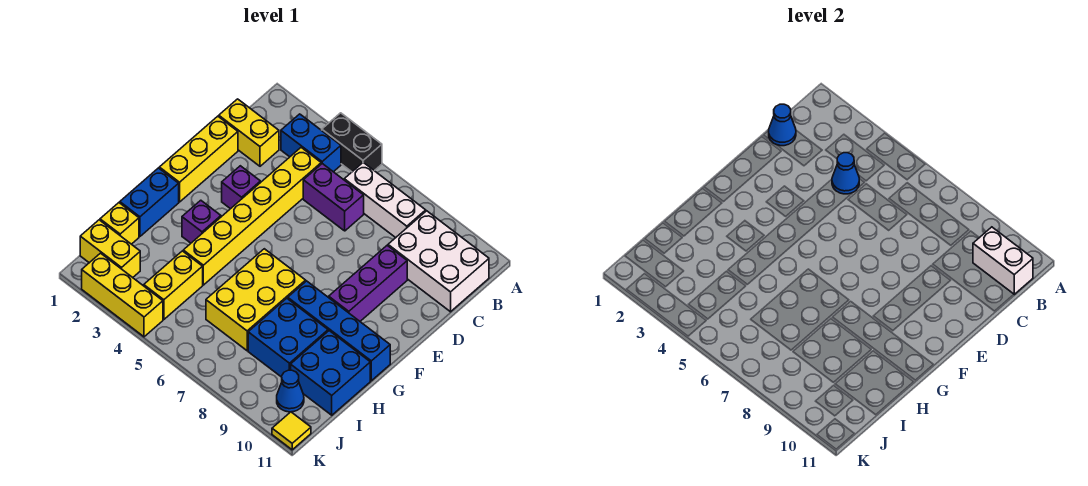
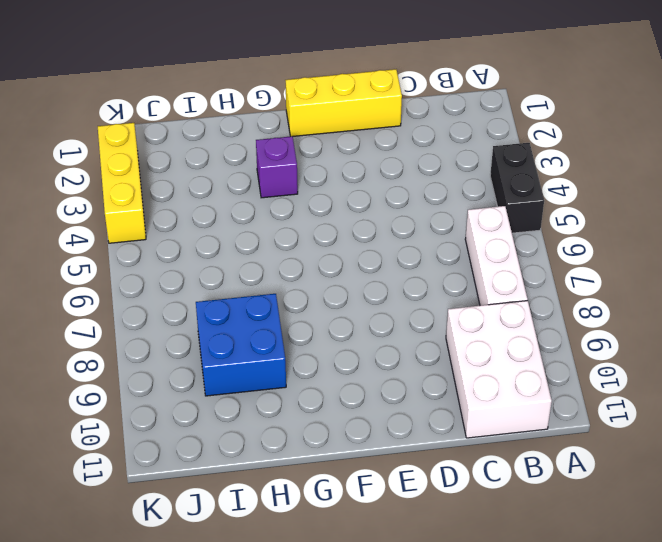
none -> blue brick B3:B4 level 1
none -> yellow brick C1:C2 level 1
none -> yellow brick C4:H4 level 1

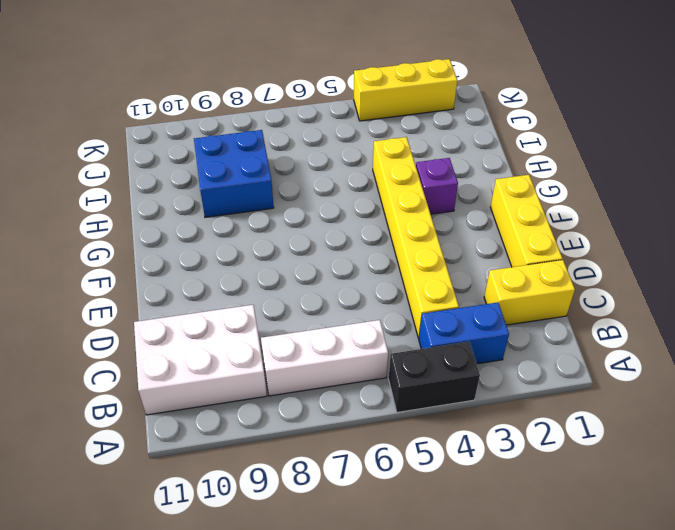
none -> purple brick C5:C6 level 1
none -> purple brick D9:F9 level 1
none -> purple brick E3 level 1

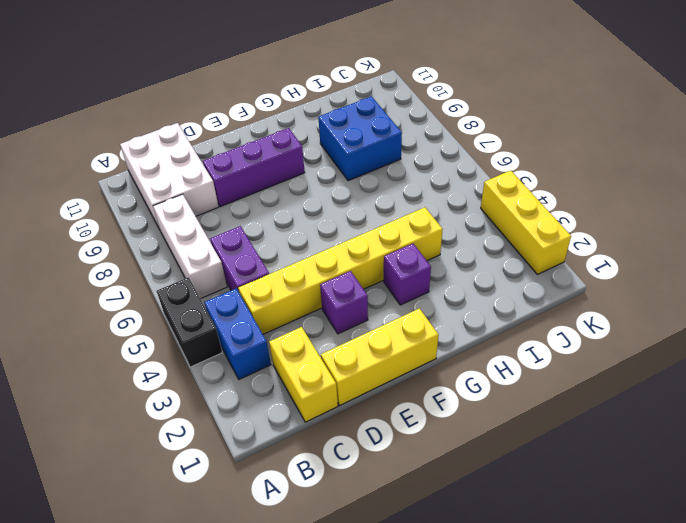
none -> blue brick G1:H1 level 1
none -> yellow brick G6:I7 level 1
none -> blue brick G8:G11 level 1

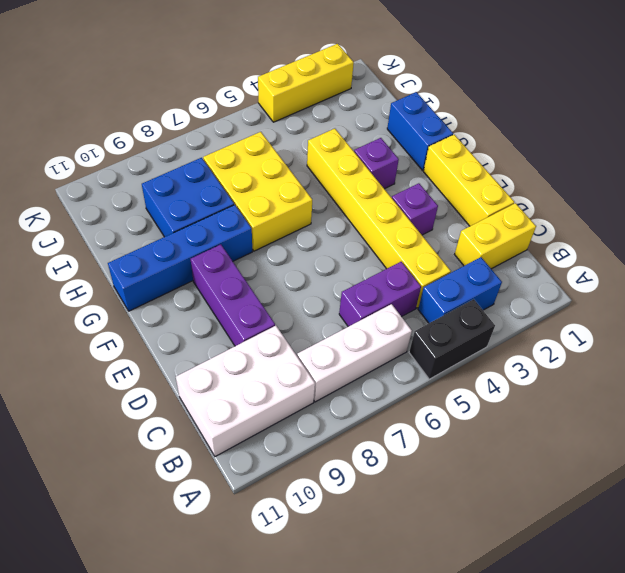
none -> blue brick H10:I11 level 1
none -> yellow brick I1 level 1
none -> yellow brick I4:J4 level 1

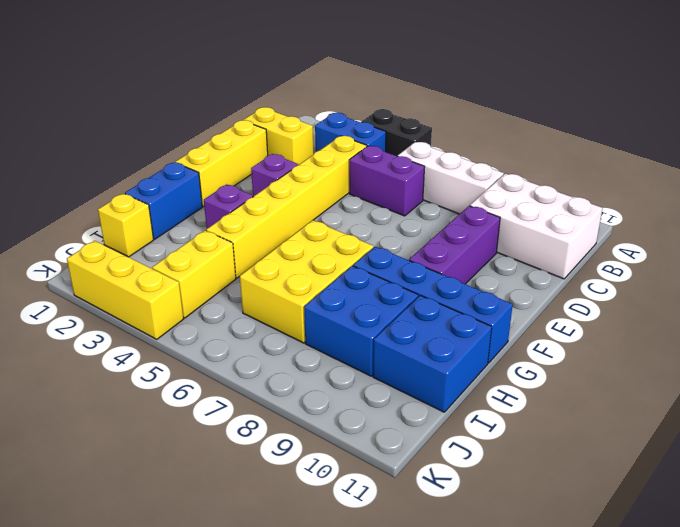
none -> yellow brick J1:J2 level 1
none -> blue cone J10 level 1
none -> yellow tile K11 level 1

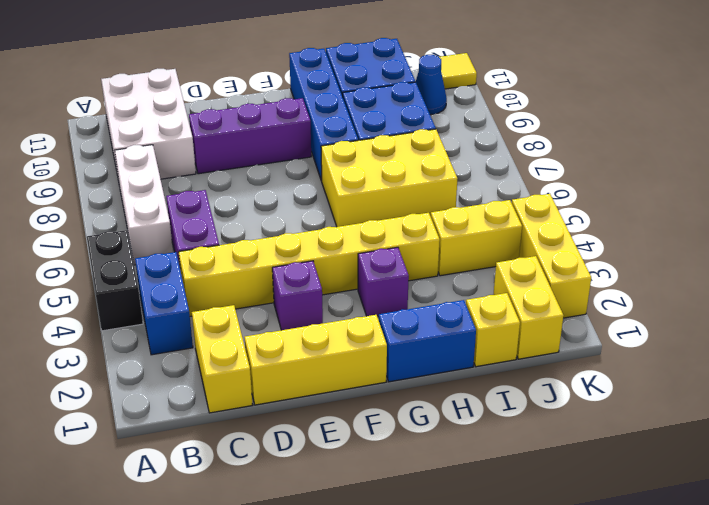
none -> white brick B10:B11 level 2
none -> blue cone C1 level 2
none -> blue cone C4 level 2

